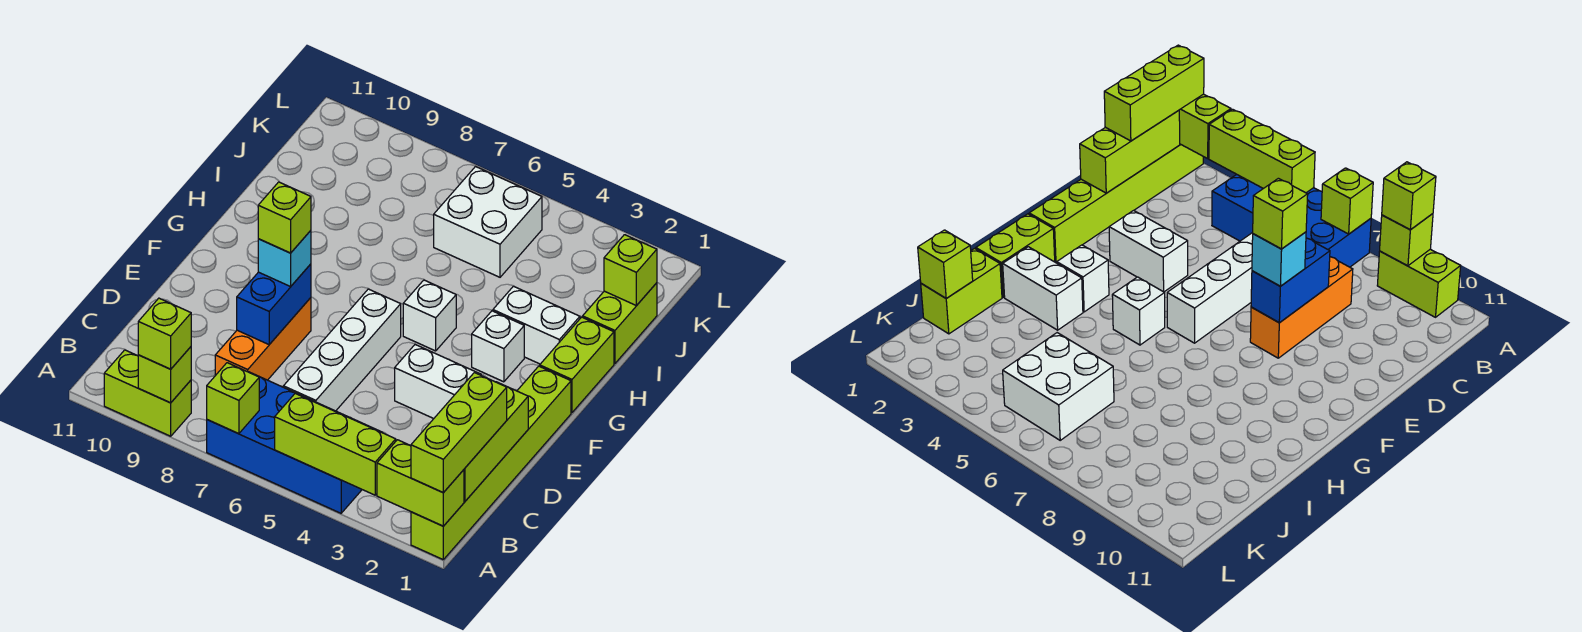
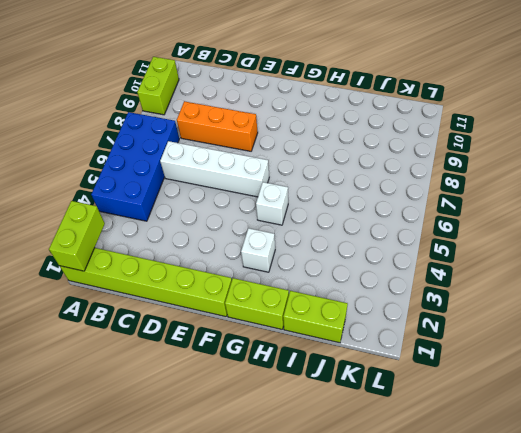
none -> white brick E3:E4 level 1
none -> white brick H2:H3 level 1
none -> white brick J5:K6 level 1

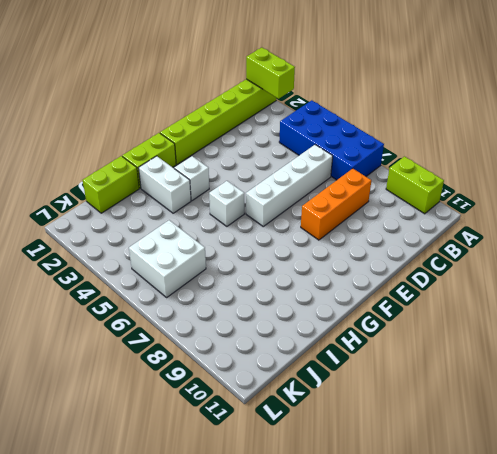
none -> white brick E3:E4 level 1
none -> lime brick A3:A5 level 2
none -> lime brick A7 level 2

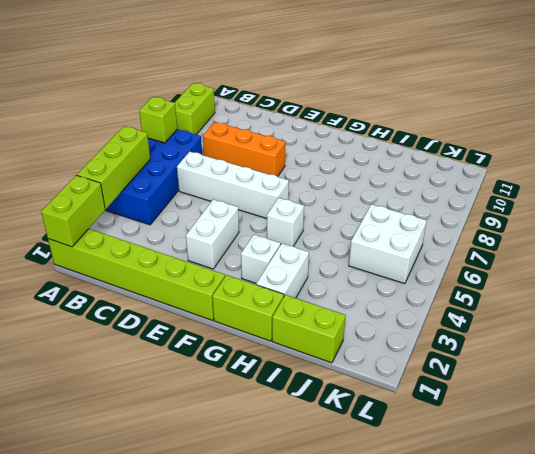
none -> lime brick A9 level 2
none -> lime brick B1:D1 level 2
none -> blue brick D8:E8 level 2

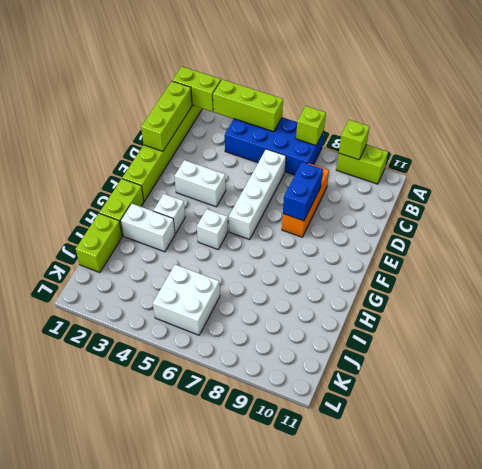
none -> lime brick J1 level 2
none -> lime brick A1:C1 level 3
none -> lime brick A9 level 3

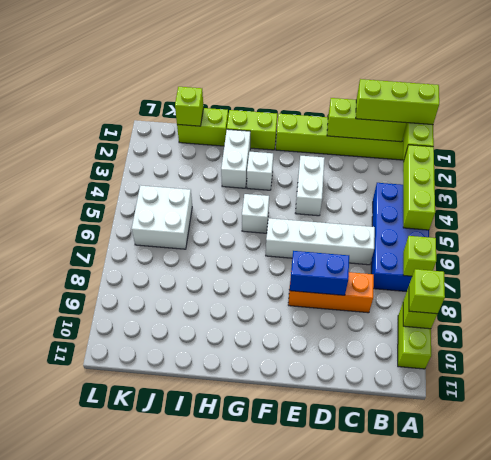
none -> cyan brick E8 level 3
none -> lime brick E8 level 4

